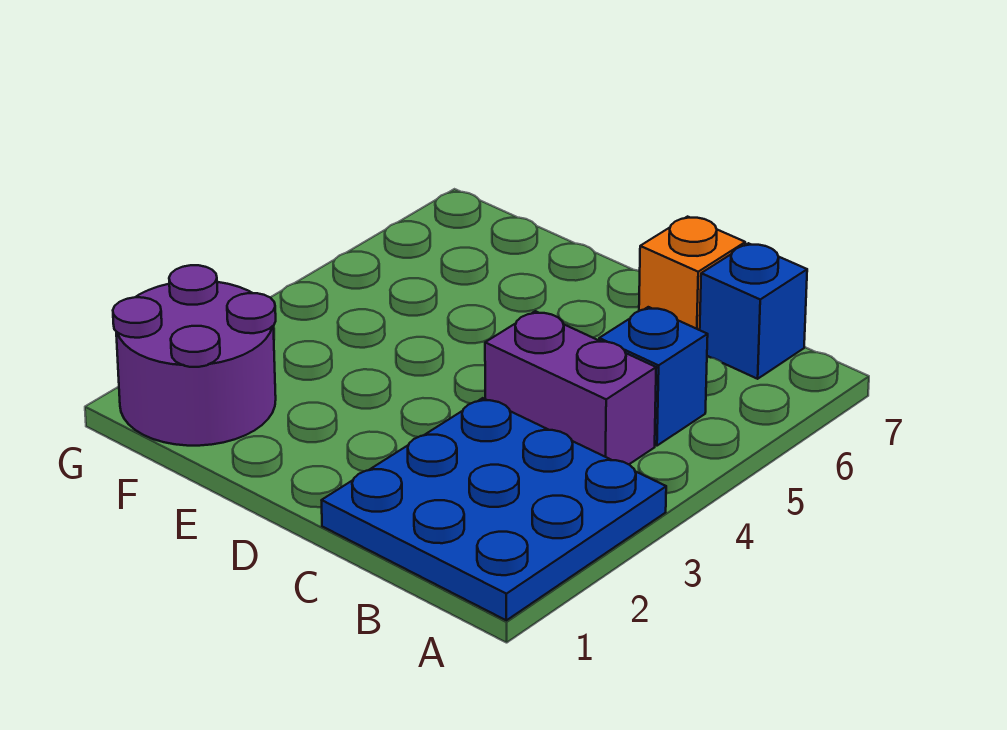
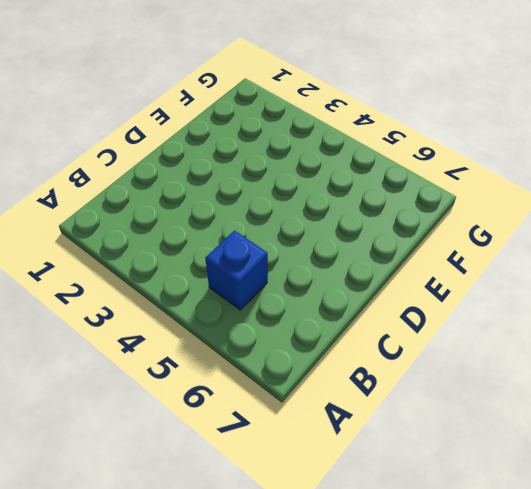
none -> blue plate A1:C3 level 1
none -> purple brick B4:C4 level 1

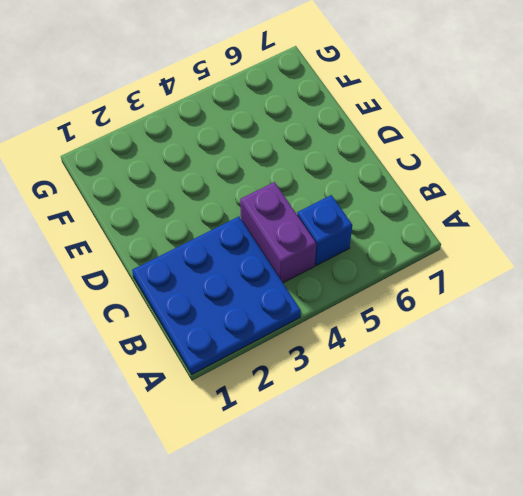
none -> blue brick B7 level 1
none -> orange brick C7 level 1

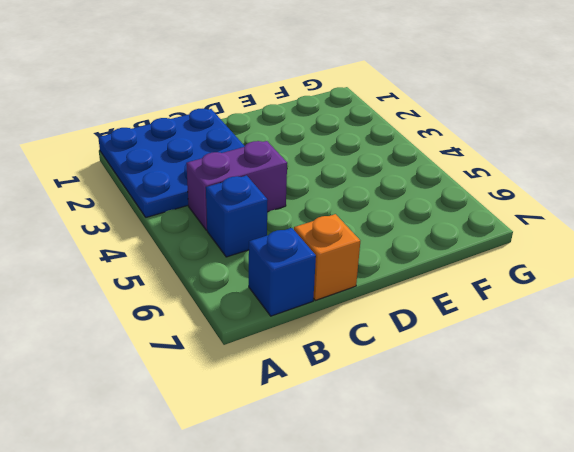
none -> purple round brick F1:G2 level 1

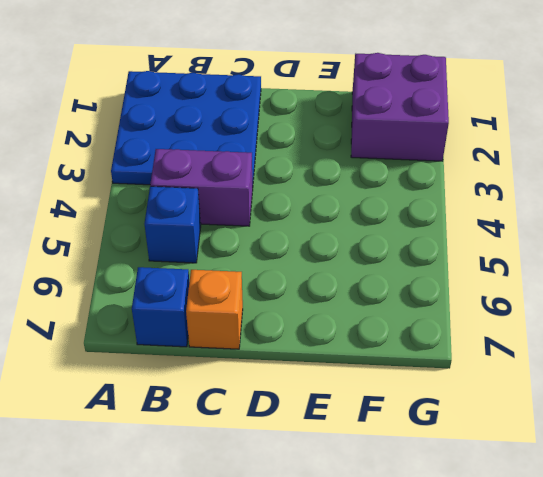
purple brick F1:G2 level 1 -> purple round brick F1:G2 level 1

